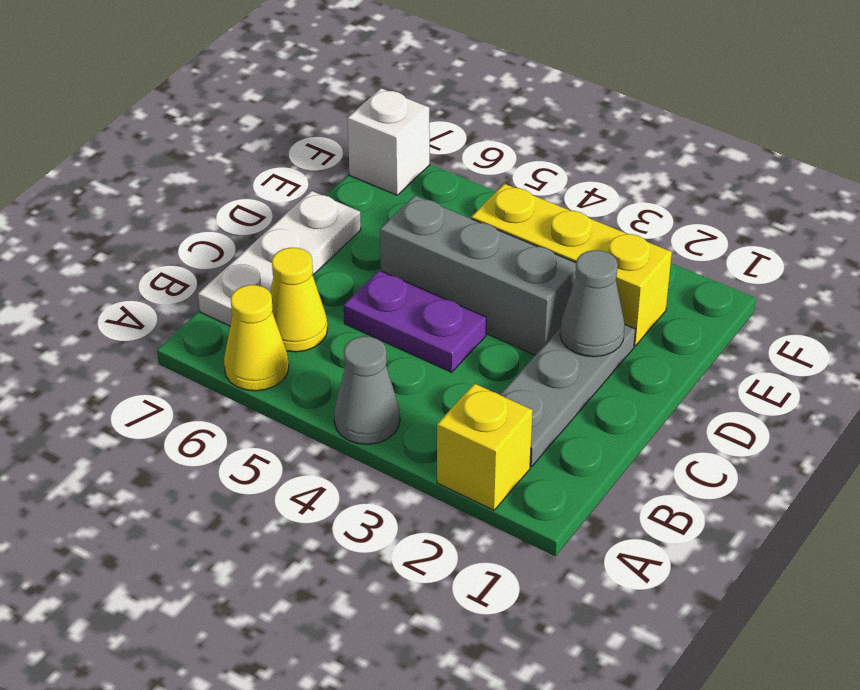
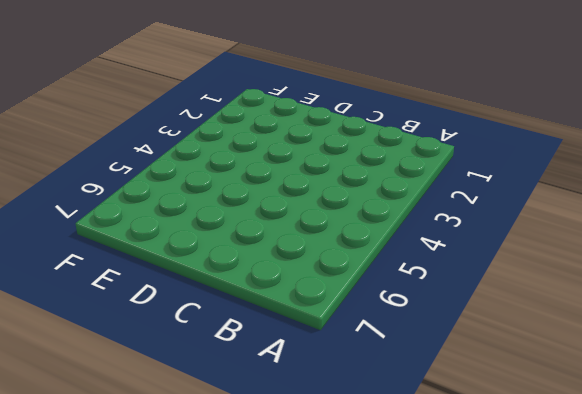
none -> yellow brick A2 level 1
none -> grey cone A4 level 1

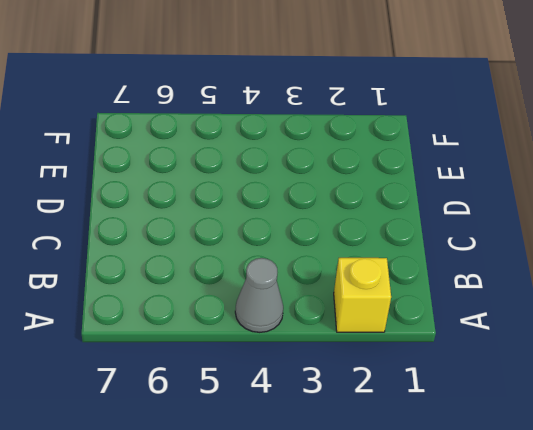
none -> yellow cone A6 level 1
none -> grey plate B2:D2 level 1

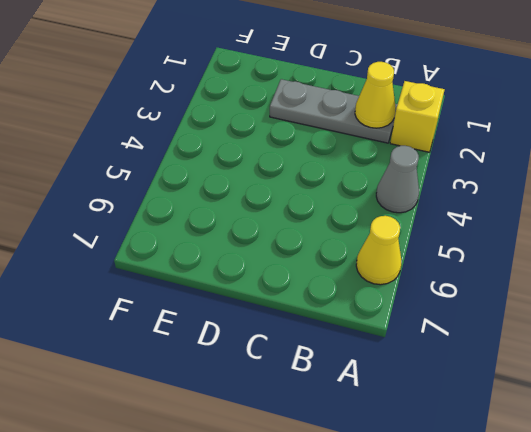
yellow cone B2 level 2 -> yellow cone B6 level 1
none -> white plate B7:D7 level 1
none -> purple plate C4:C5 level 1

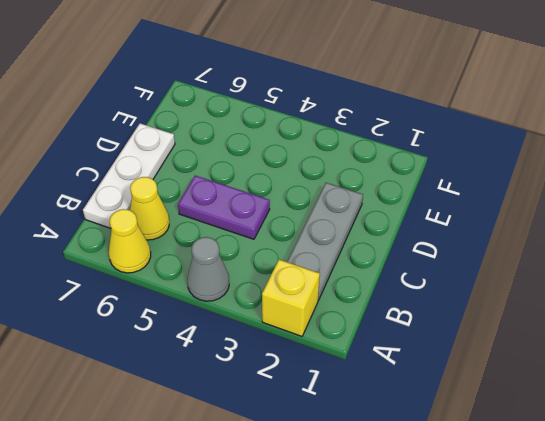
none -> grey brick D3:D5 level 1
none -> yellow brick E2:E4 level 1

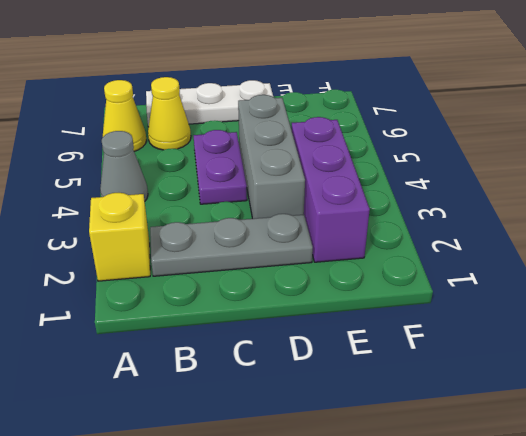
purple brick E2:E4 level 1 -> yellow brick E2:E4 level 1
none -> white brick F7 level 1
none -> grey cone D2 level 2

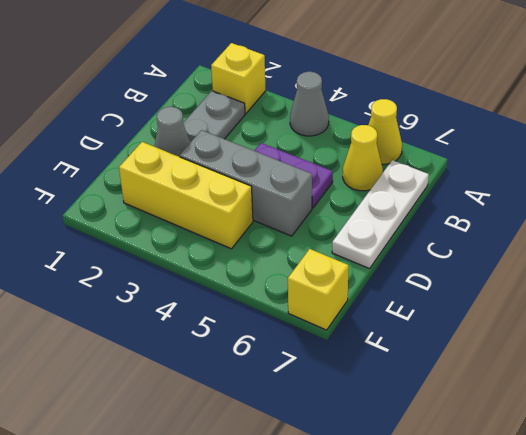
yellow brick F7 level 1 -> white brick F7 level 1

